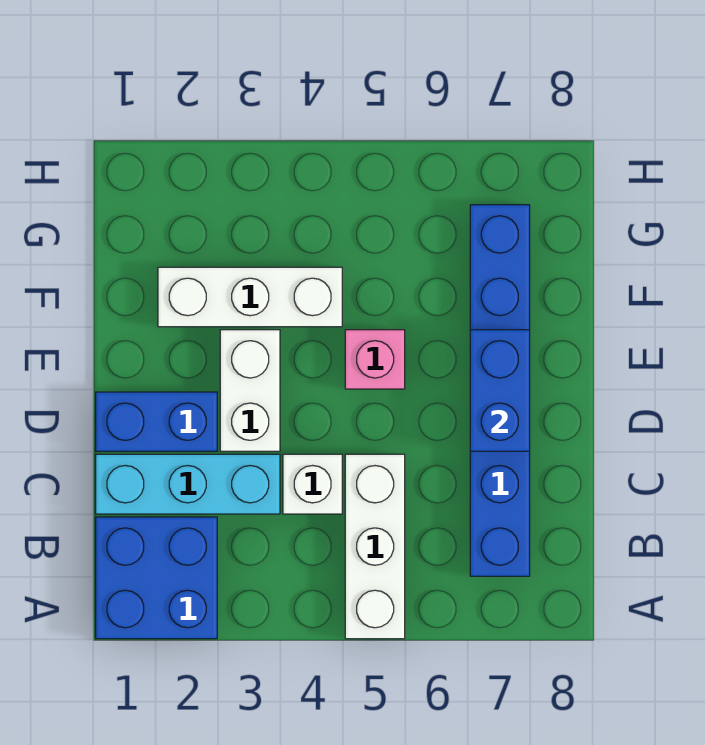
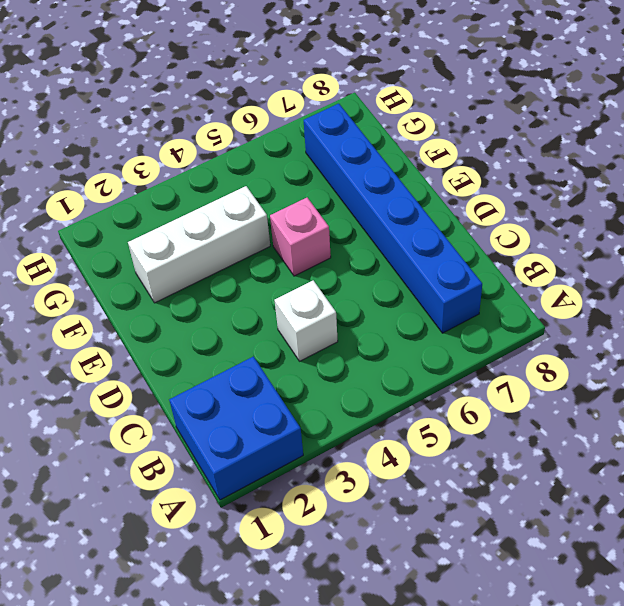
none -> white brick A5:C5 level 1
none -> cyan brick C1:C3 level 1

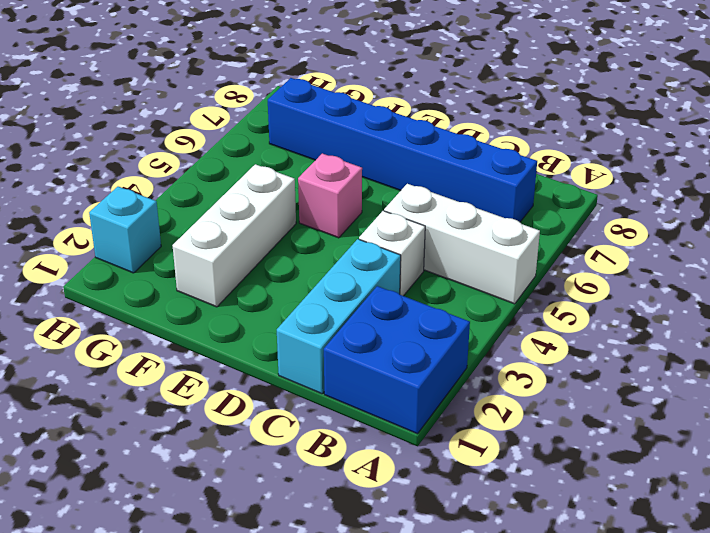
cyan brick H2 level 1 -> none
none -> blue brick D1:D2 level 1
none -> white brick D3:E3 level 1

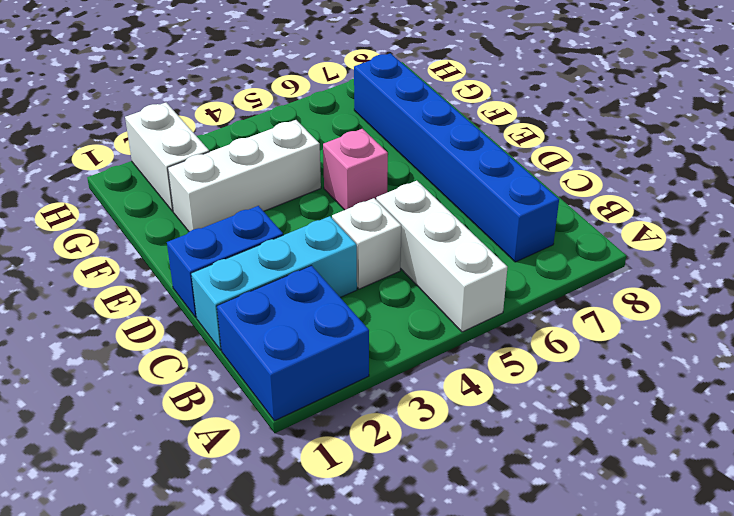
white brick G2:H2 level 1 -> white brick D3:E3 level 1
none -> blue brick D7:E7 level 2

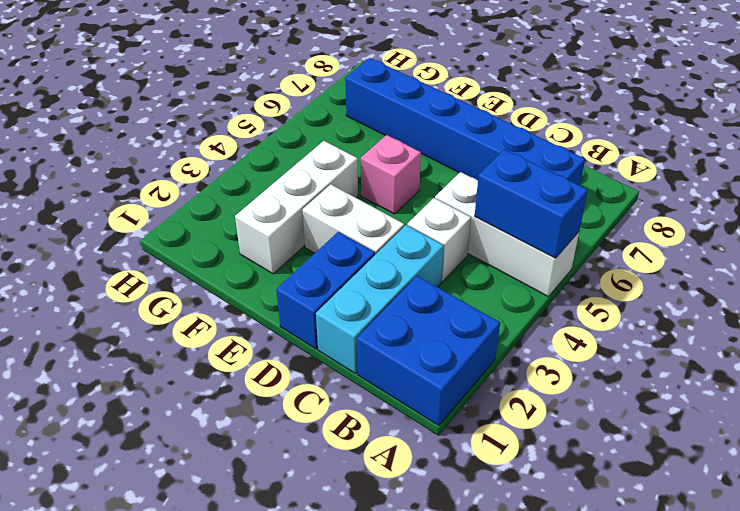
blue brick A5:B5 level 2 -> blue brick D7:E7 level 2

